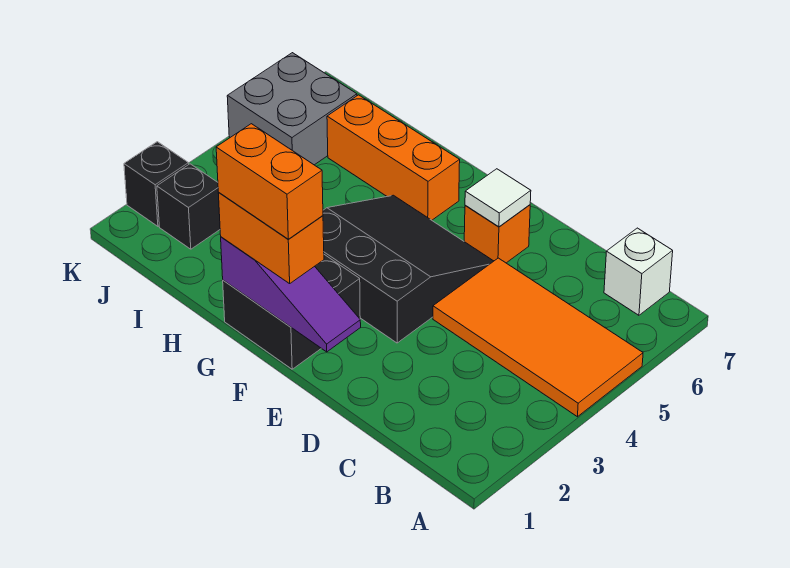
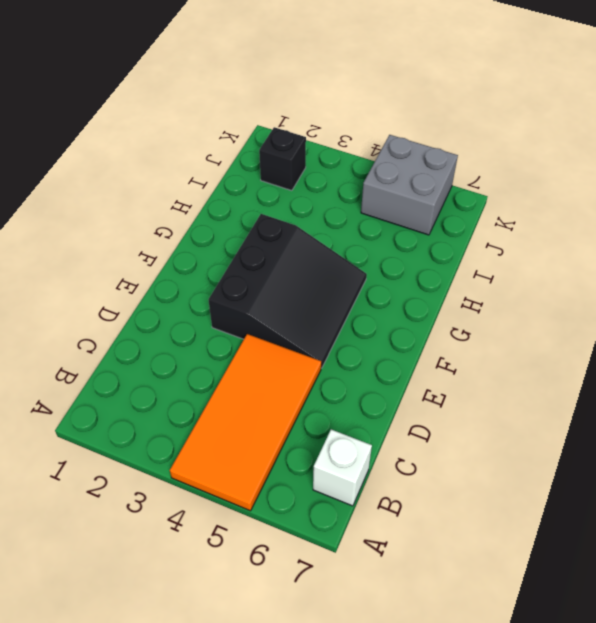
none -> orange brick E6 level 1
none -> black brick F1:G2 level 1
none -> orange brick G6:I6 level 1

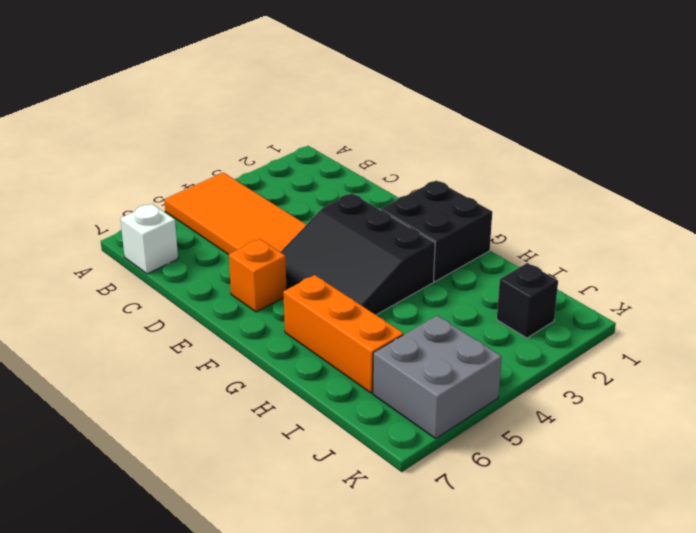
none -> black brick K2 level 1
none -> purple slope E1:G1 level 2 top G
none -> white tile E6 level 2

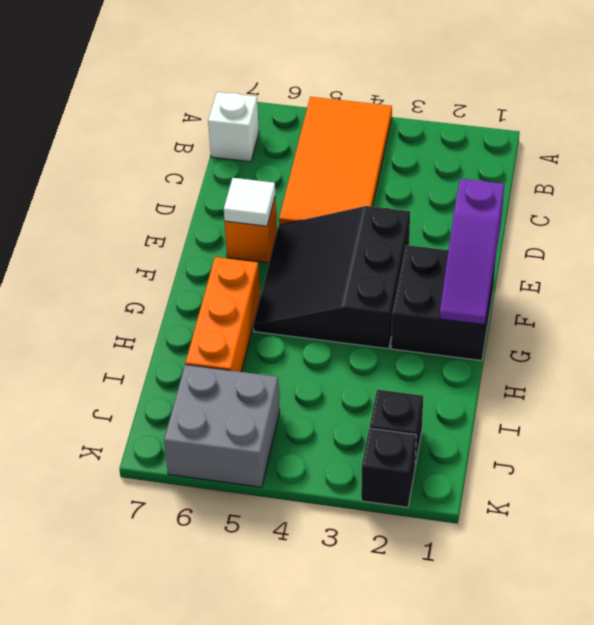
purple slope E1:G1 level 2 top E -> purple slope E1:G1 level 2 top G
none -> orange brick F1:G1 level 3
none -> orange brick F1:G1 level 4

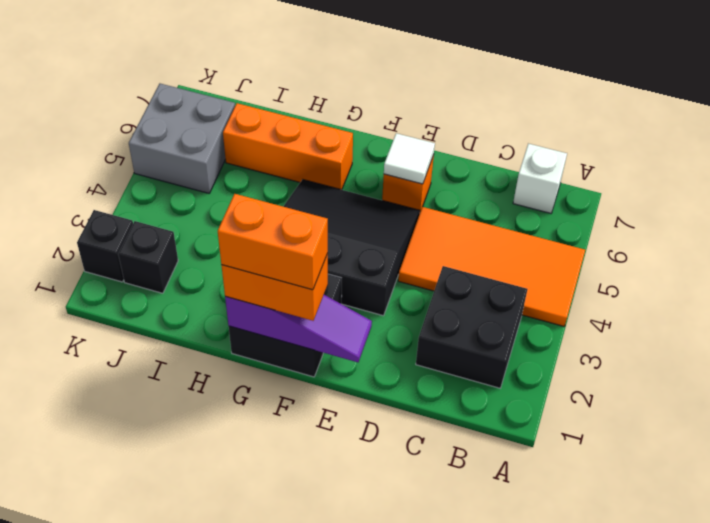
black brick B2:C3 level 1 -> none

